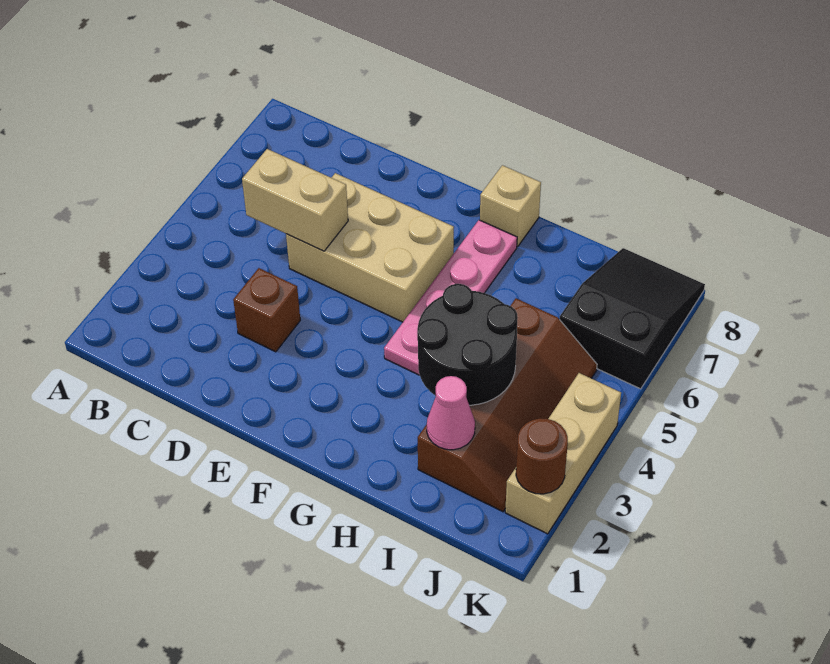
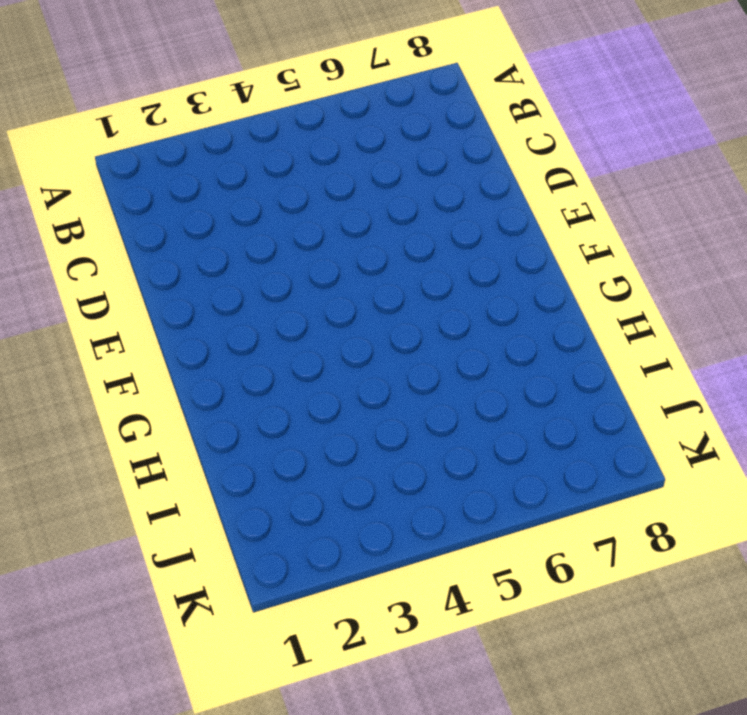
none -> brown brick D3 level 1
none -> tan brick D5:F6 level 1

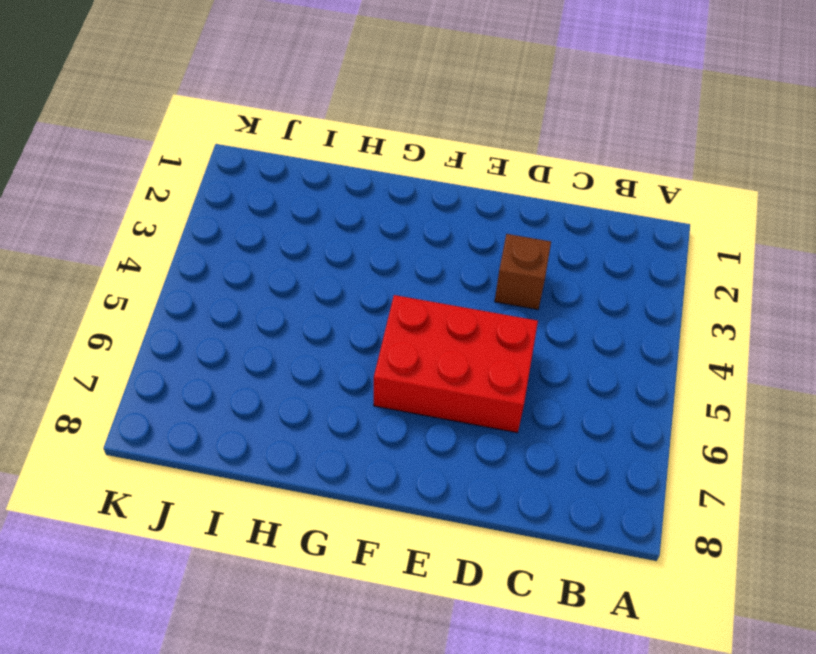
red brick D5:F6 level 1 -> tan brick D5:F6 level 1
none -> pink plate G4:G7 level 1
none -> tan brick G8 level 1

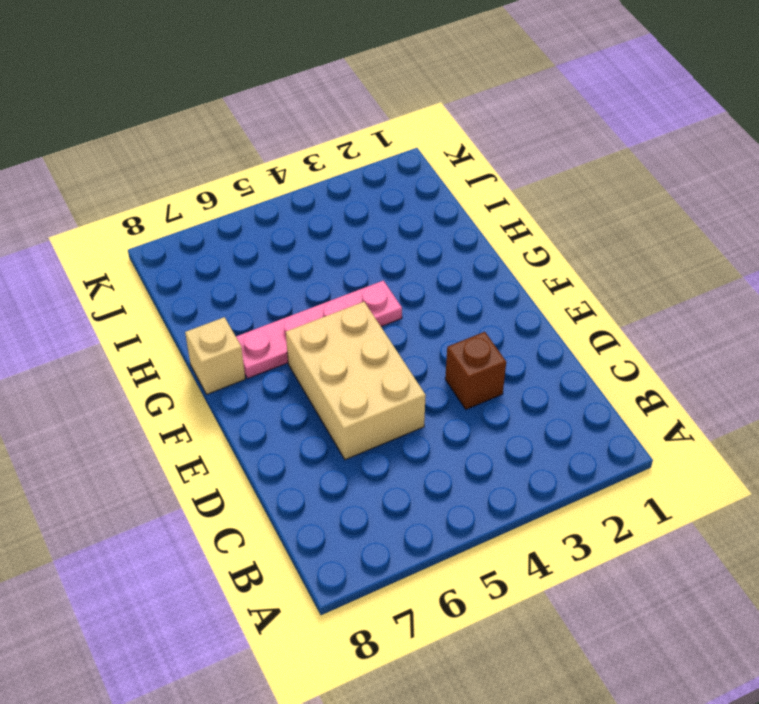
none -> brown slope I2:J5 level 1 top I
none -> black slope J6:K8 level 1 top 6

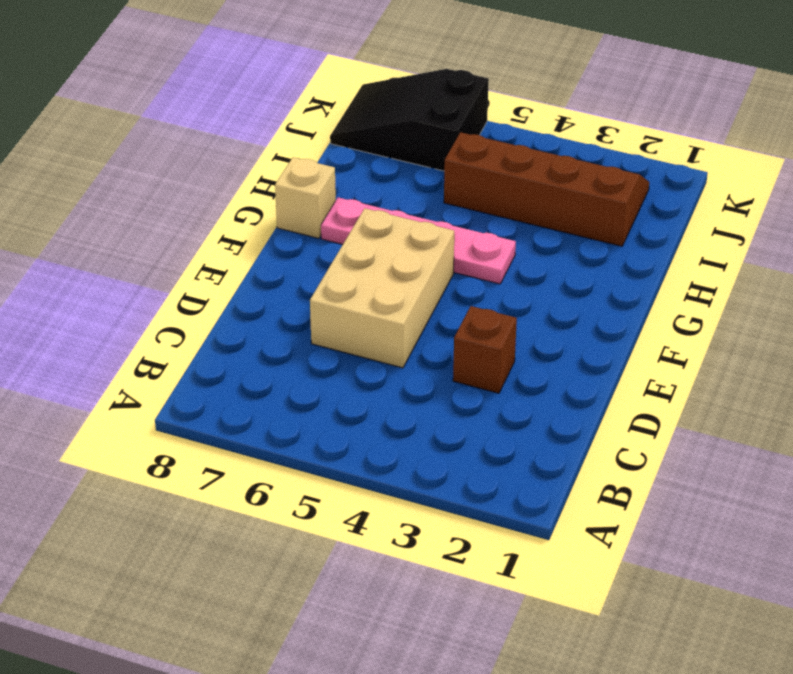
none -> tan brick K2:K4 level 1
none -> tan brick C5:D5 level 2

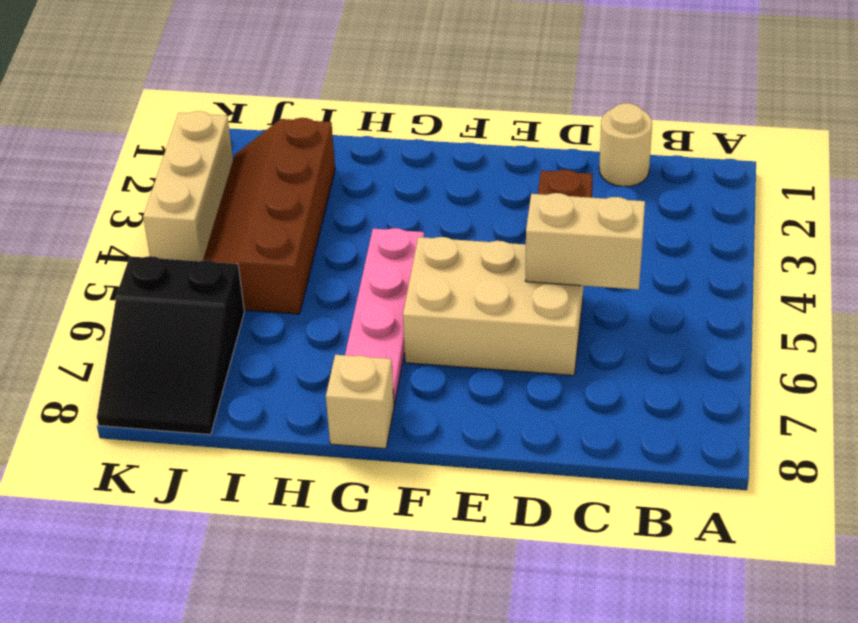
tan round brick C1 level 1 -> none
none -> black round brick H3:I4 level 2
none -> pink cone I2 level 2

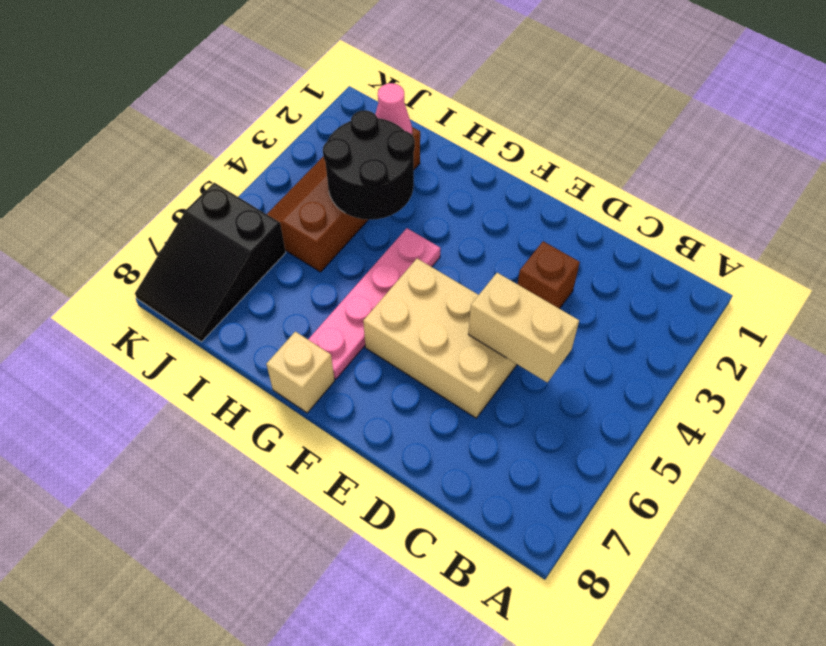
none -> tan brick K2:K4 level 1
none -> brown round brick K2 level 2

